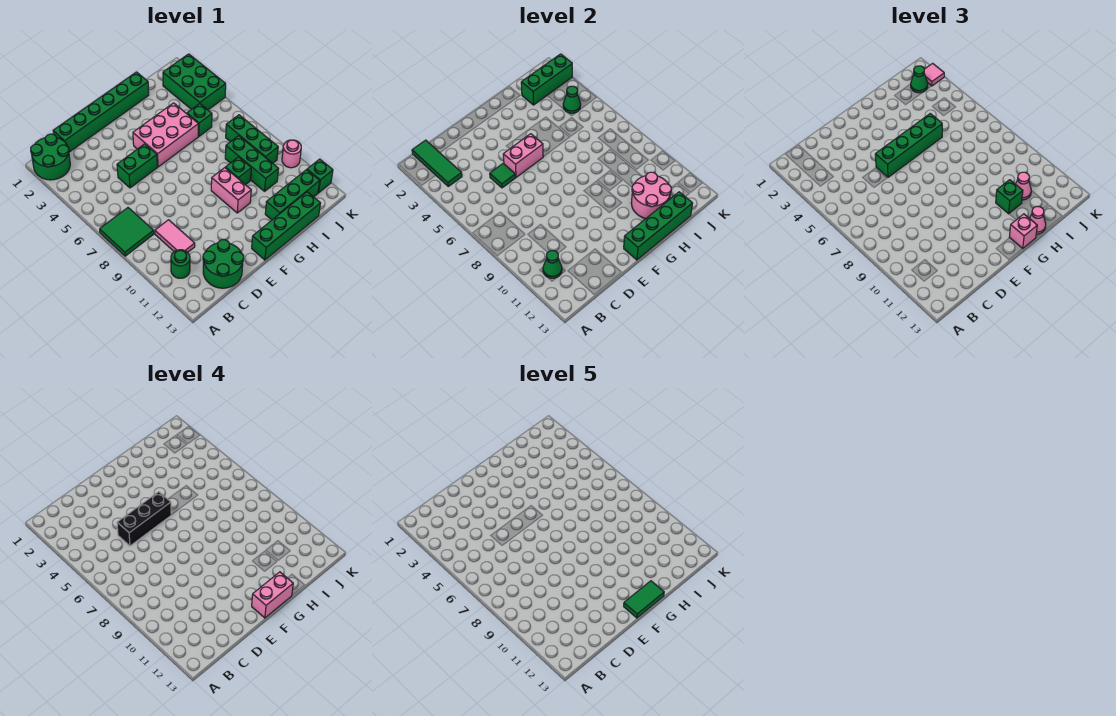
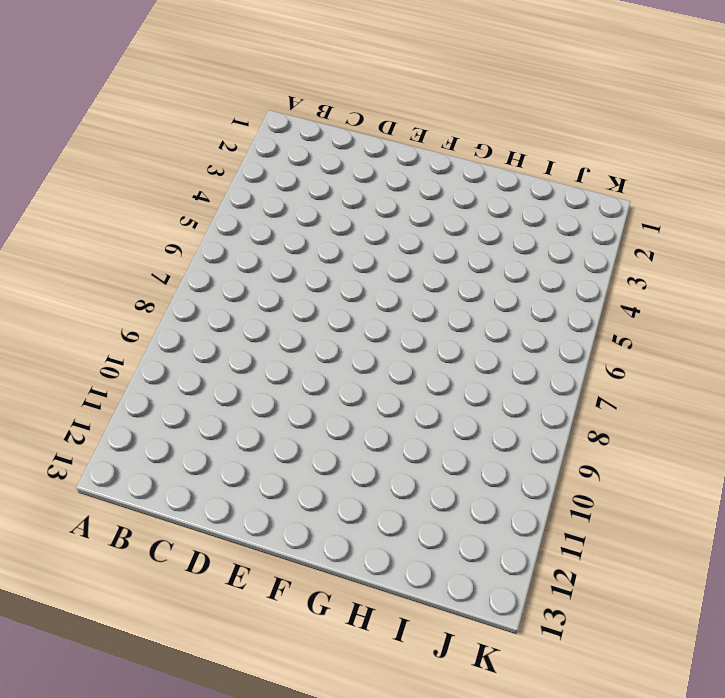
none -> green round brick A1:B2 level 1
none -> green tile A7:B8 level 1
none -> green round brick B11 level 1
none -> green brick C1:H1 level 1

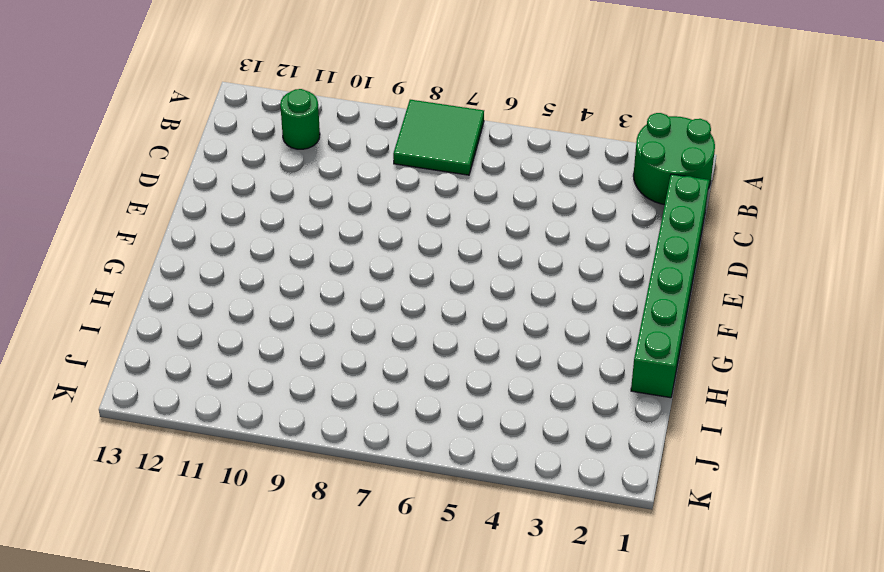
none -> pink tile C9:C10 level 1
none -> green round brick C12:D13 level 1
none -> green brick D5:E5 level 1
none -> pink brick F4:H5 level 1

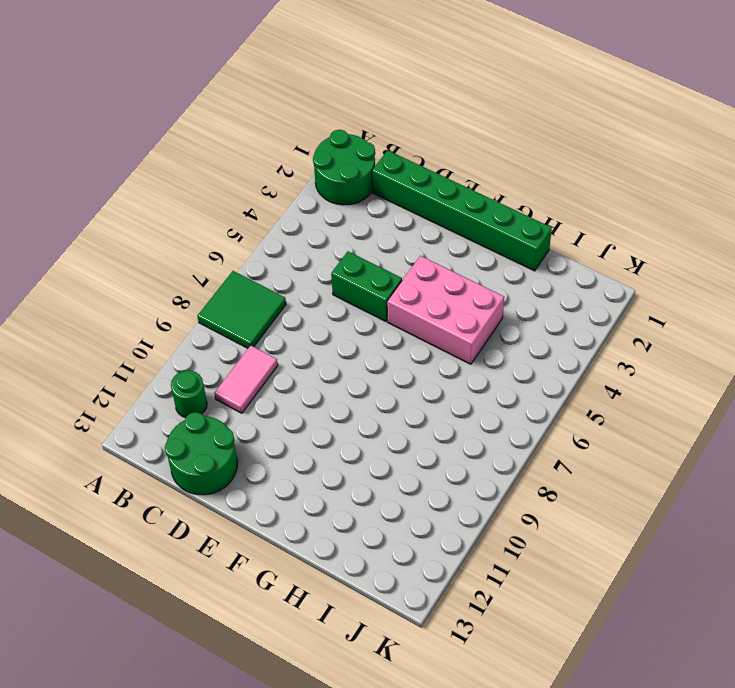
none -> green brick F13:I13 level 1
none -> pink brick G9:G10 level 1
none -> green brick H9 level 1
none -> green brick H12:J12 level 1

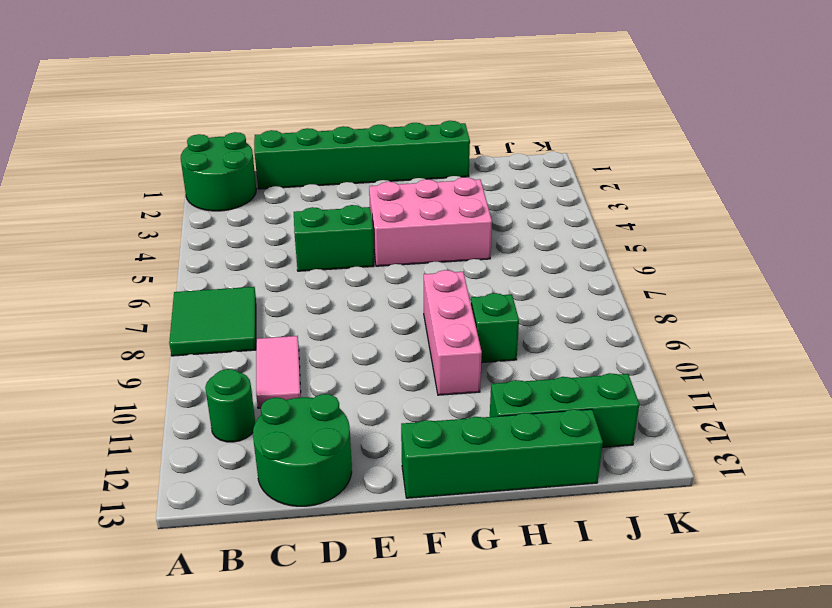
pink brick G8:G10 level 1 -> pink brick G9:G10 level 1
none -> green brick I5 level 1
none -> green brick I8:I10 level 1
none -> green brick J2:K4 level 1
none -> green brick J7:J9 level 1

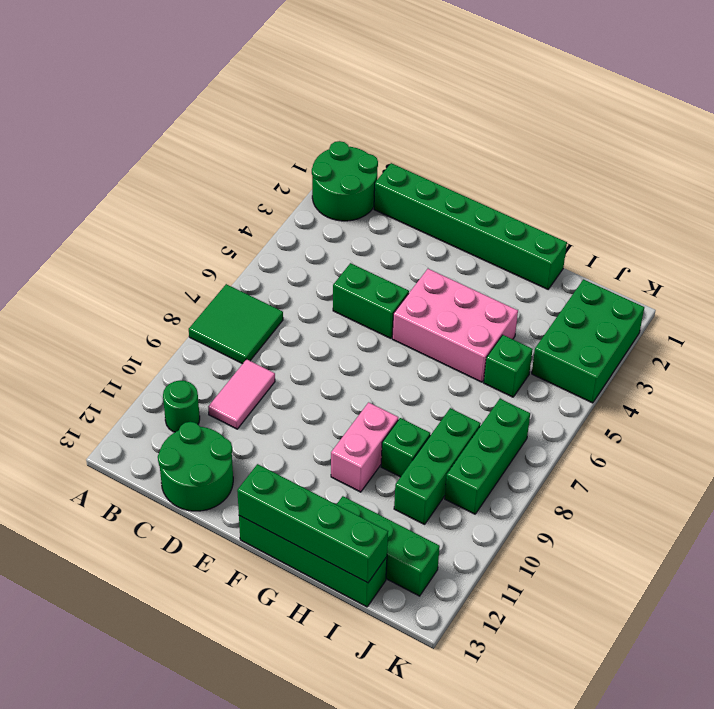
none -> pink round brick K10 level 1
none -> green brick K12 level 1
none -> green tile B1:B3 level 2
none -> green cone B11 level 2

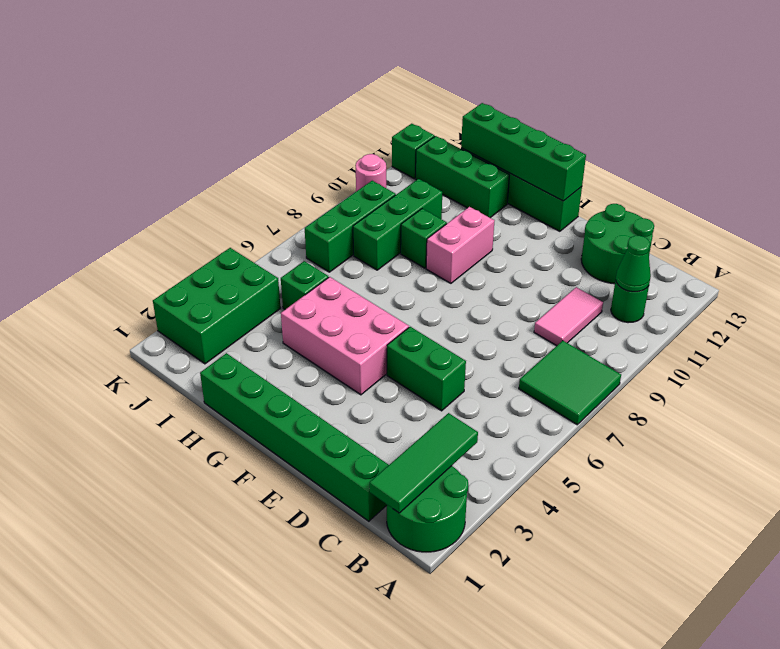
none -> green tile D5 level 2
none -> pink brick E5:F5 level 2
none -> pink round brick H11:I12 level 2
none -> green brick I2:K2 level 2

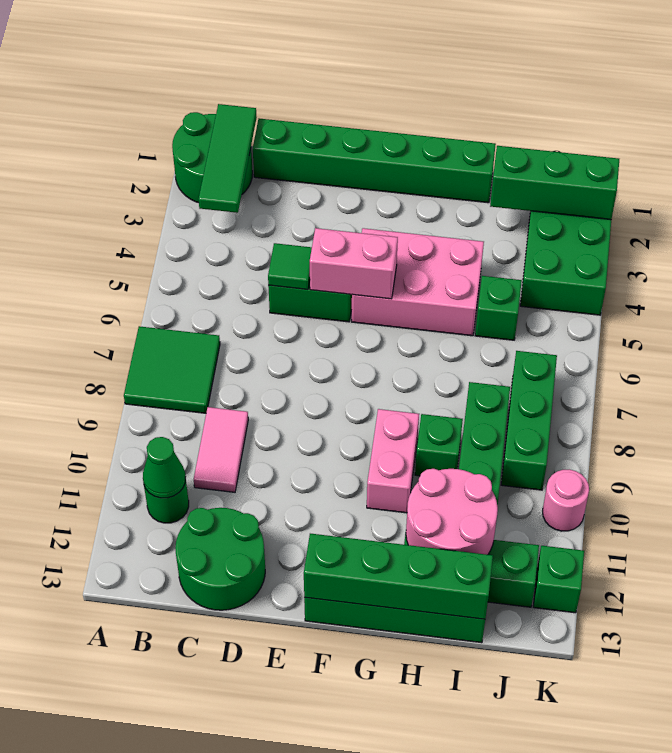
none -> green cone J4 level 2
none -> green brick E5:H5 level 3
none -> pink brick G13 level 3
none -> green brick H11 level 3

